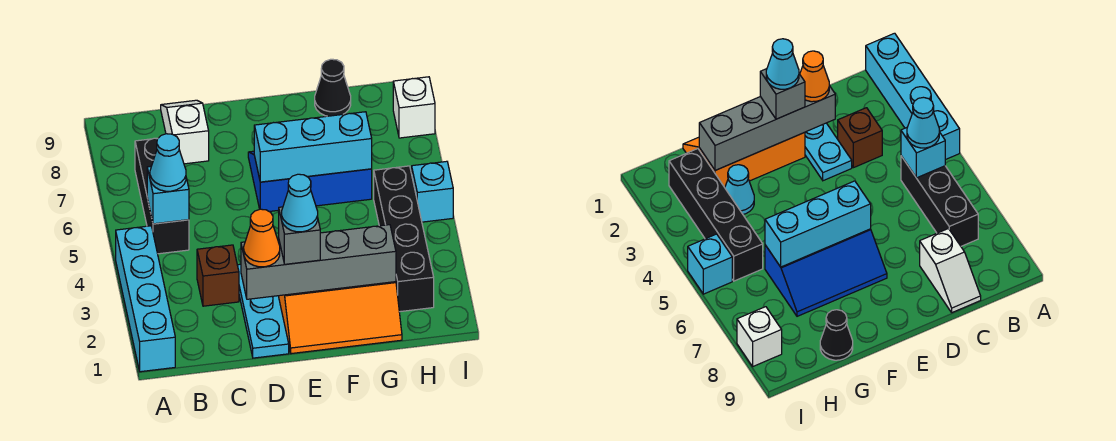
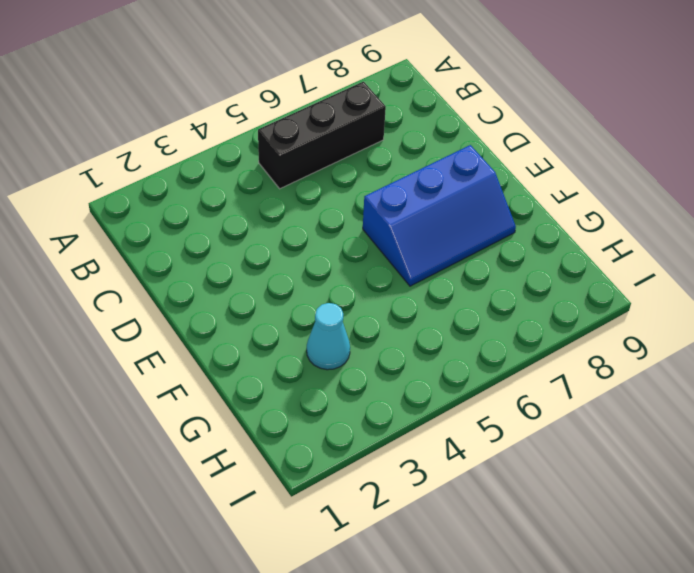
blue slope E6:F8 level 1 top E -> blue slope E6:G7 level 1 top 6
none -> cyan brick A1:A4 level 1
none -> brown brick C3 level 1
none -> white slope C8:C9 level 1 top 8

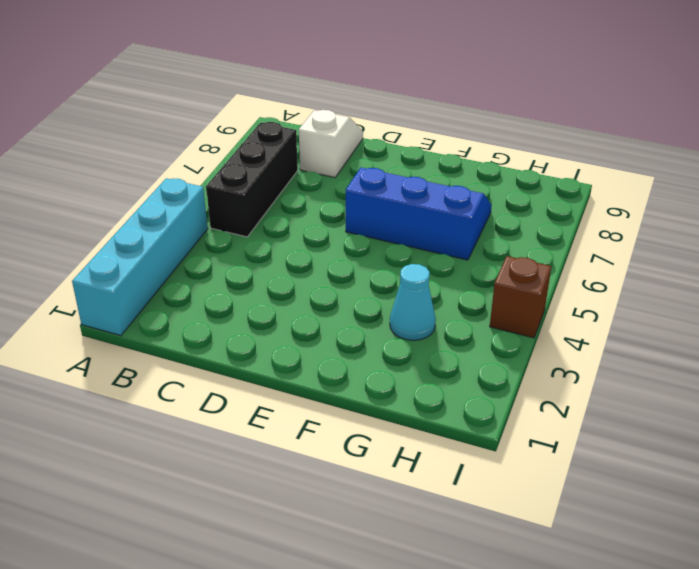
brown brick I4 level 1 -> brown brick C3 level 1
none -> cyan plate D1:D3 level 1
none -> orange slope E1:G2 level 1 top 2
none -> black cone G9 level 1

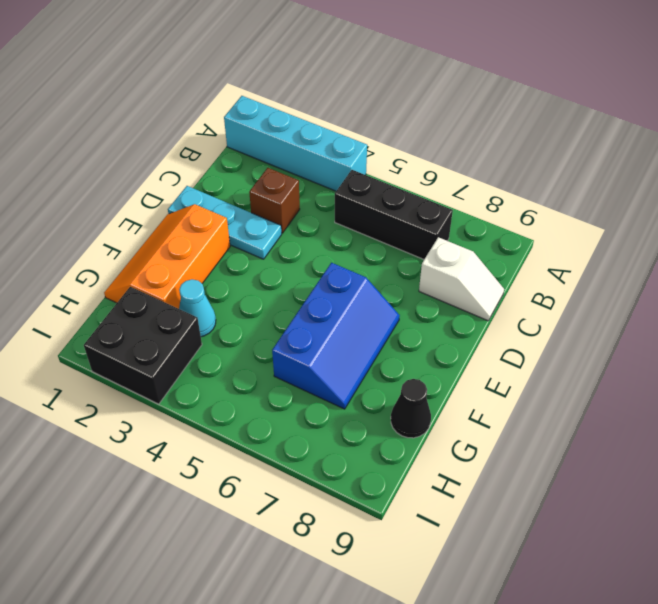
black brick H2:I3 level 1 -> black brick H2:H5 level 1
none -> cyan brick I5 level 1
none -> white brick I8 level 1
none -> cyan brick B5 level 2

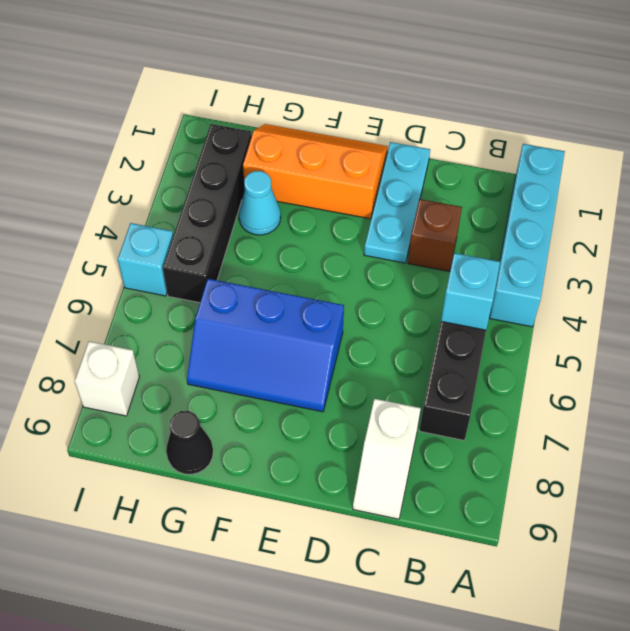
none -> grey brick D2:G2 level 2
none -> cyan brick E6:G6 level 2
none -> cyan cone B5 level 3

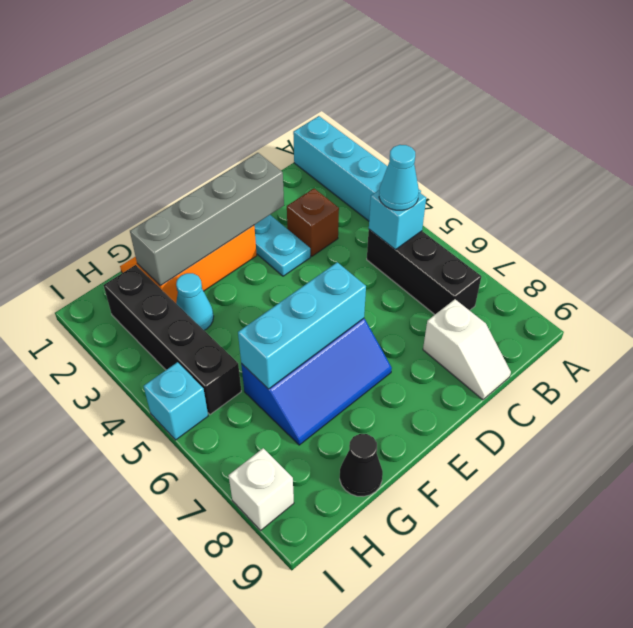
none -> orange cone D2 level 3
none -> grey brick E2 level 3
none -> cyan cone E2 level 4

